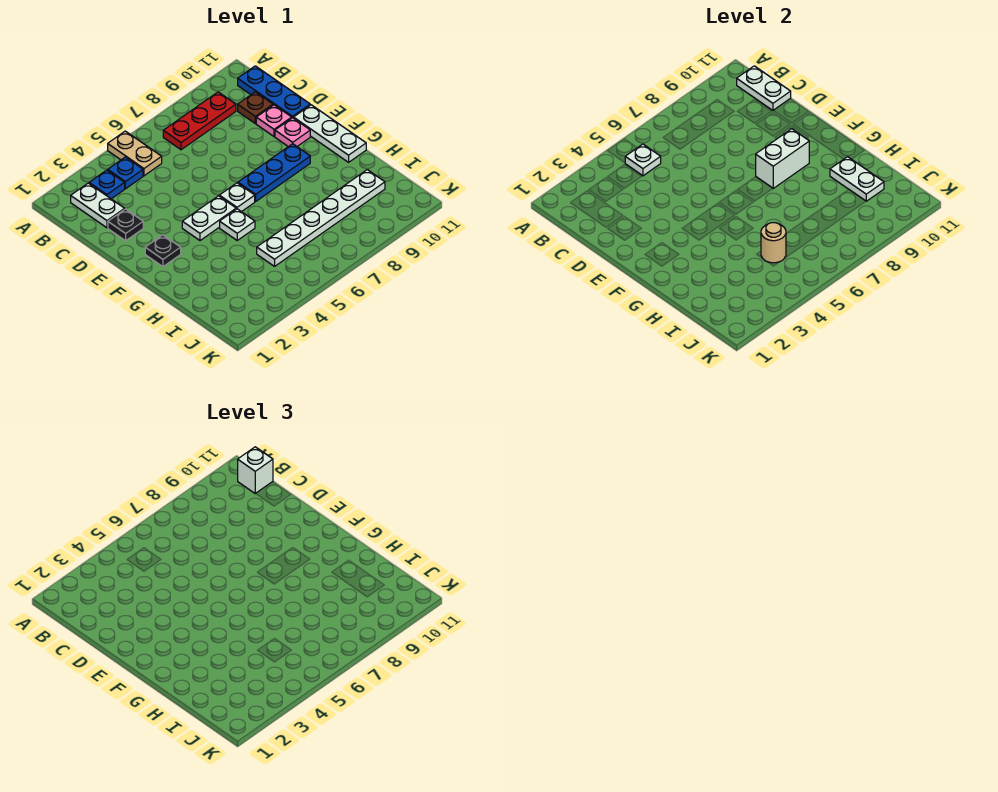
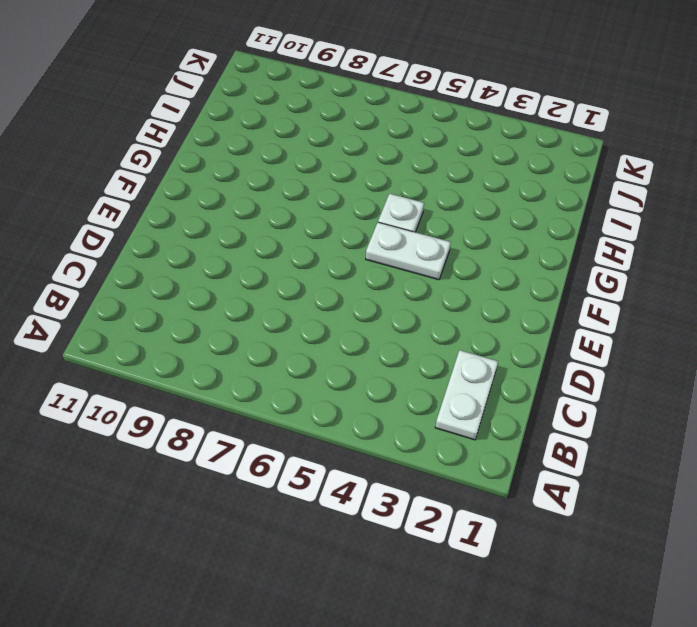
none -> tan plate A5:B5 level 1
none -> blue plate B3 level 1
none -> blue plate B4 level 1

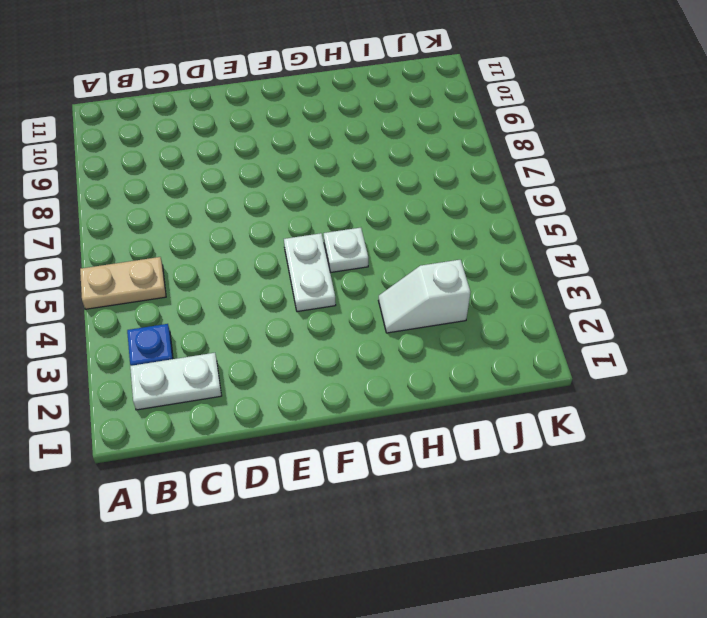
white slope H3:I3 level 1 top I -> none
none -> blue plate B4 level 1
none -> red plate B7:B9 level 1
none -> blue plate B11:D11 level 1

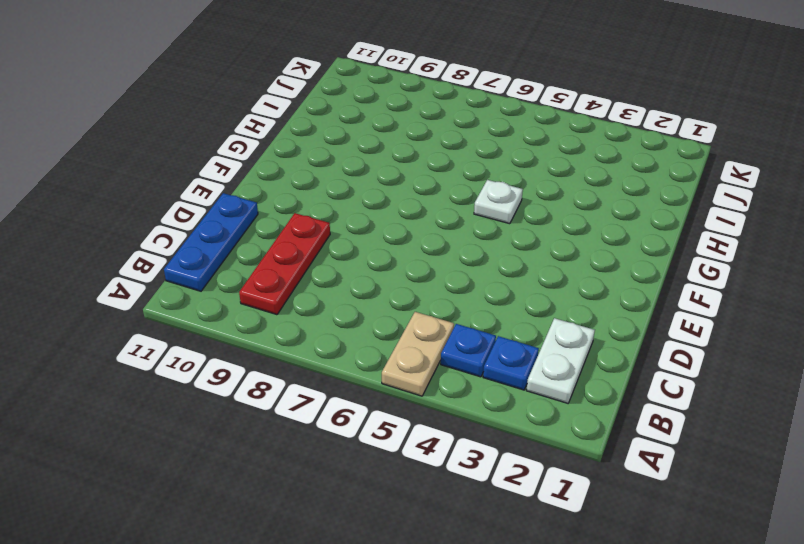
red plate B9:D9 level 1 -> red plate B7:B9 level 1
none -> brown plate C10 level 1
none -> black plate D2 level 1
none -> pink plate D10 level 1

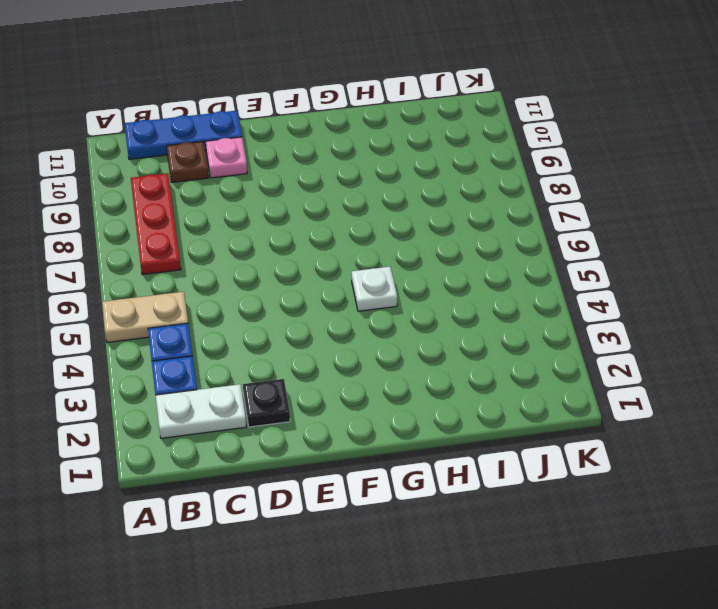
none -> pink plate E10 level 1
none -> white plate E11:G11 level 1
none -> black plate F2 level 1

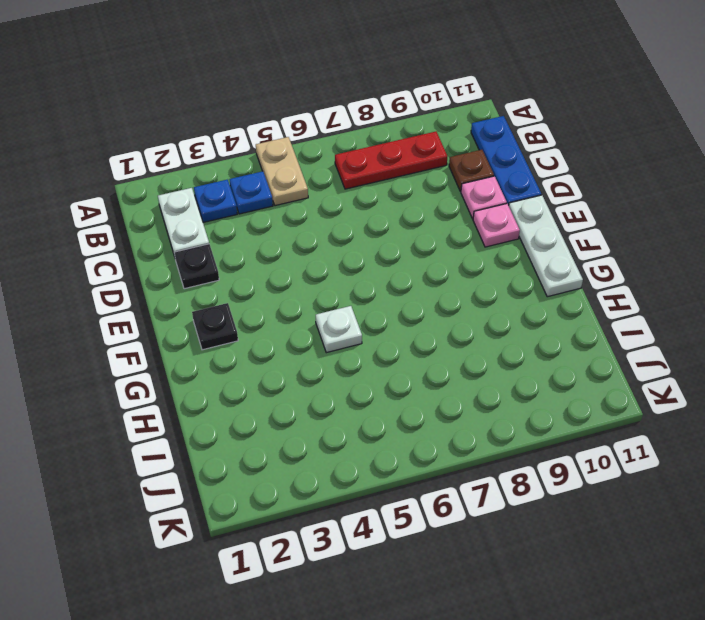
none -> white plate F4:F5 level 1
none -> white plate F6 level 1
none -> blue plate F7:F9 level 1

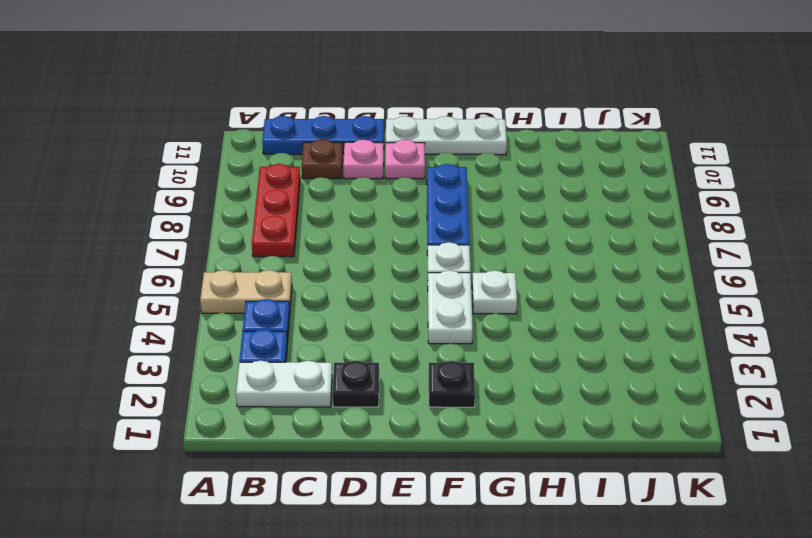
none -> white plate I5:I10 level 1
none -> white plate B5 level 2
none -> white plate B11:C11 level 2

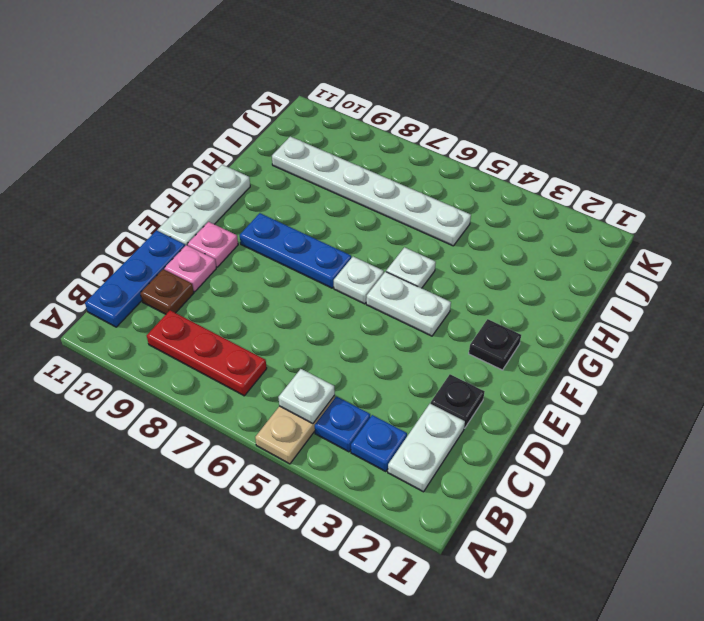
none -> white plate B11:C11 level 2
none -> white brick F8:F9 level 2
none -> white plate H10:I10 level 2

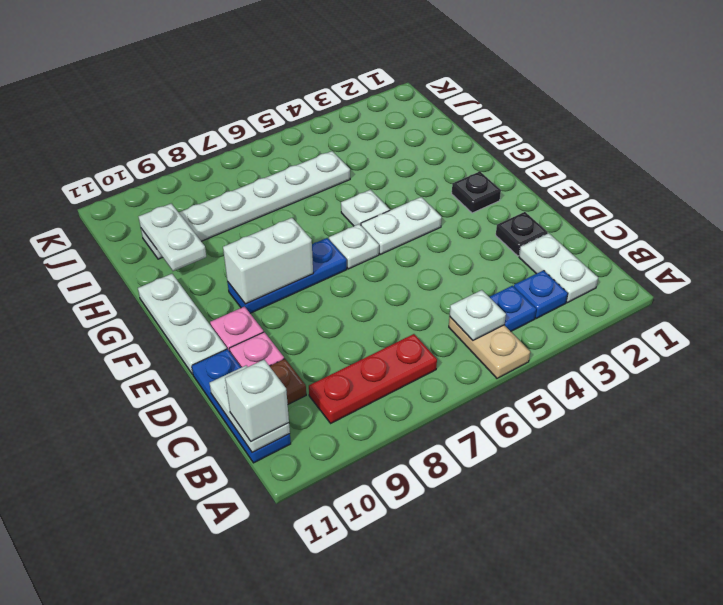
none -> tan round brick I5 level 2

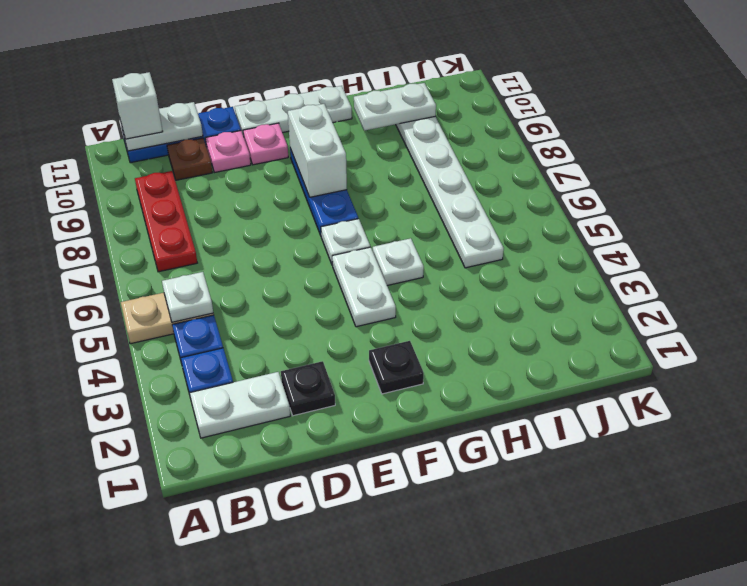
none -> tan round brick I5 level 2

